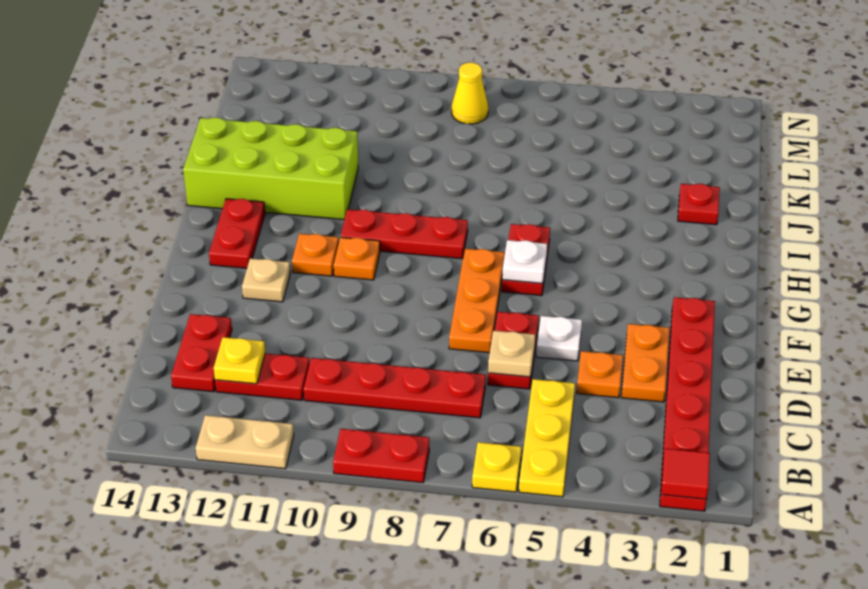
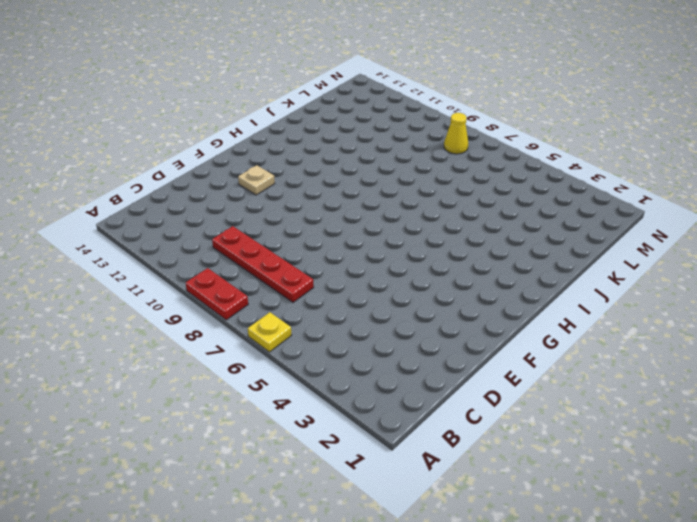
none -> red plate A2:F2 level 1
none -> yellow plate A5:C5 level 1
none -> tan plate A11:A12 level 1

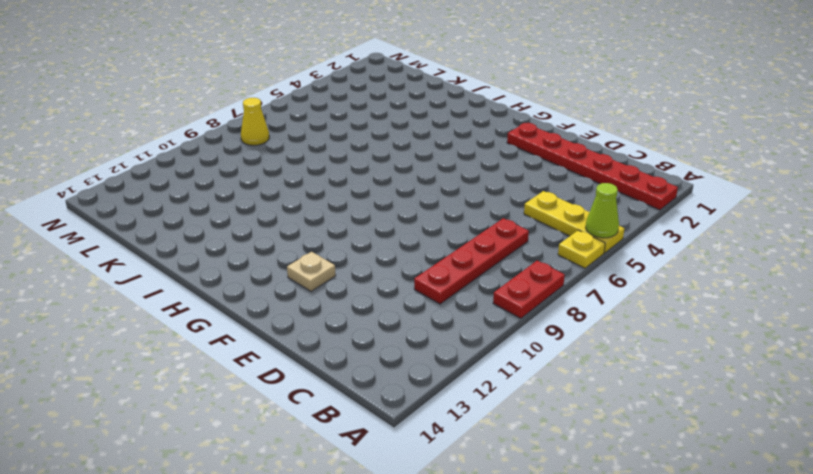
lime cone A5 level 2 -> none
none -> tan plate A11:A12 level 1
none -> red plate C11:C12 level 1
none -> red plate C13:D13 level 1

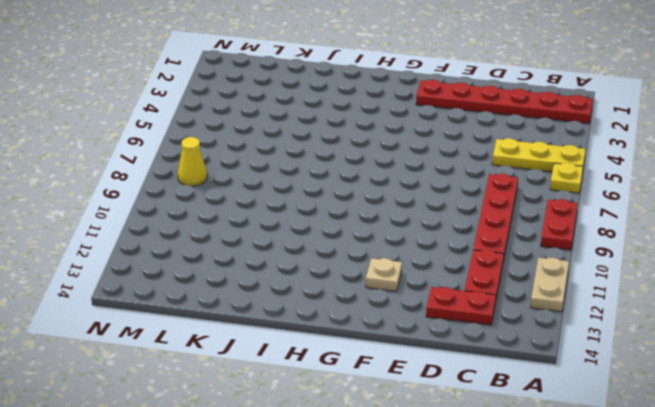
none -> orange plate D3:E3 level 1
none -> orange plate D4 level 1
none -> red plate D6:E6 level 1

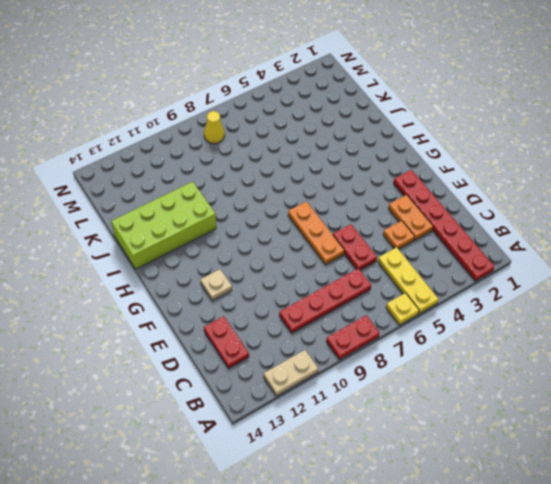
none -> red plate C11:C12 level 1
none -> white plate E5 level 1
none -> red plate G6:H6 level 1

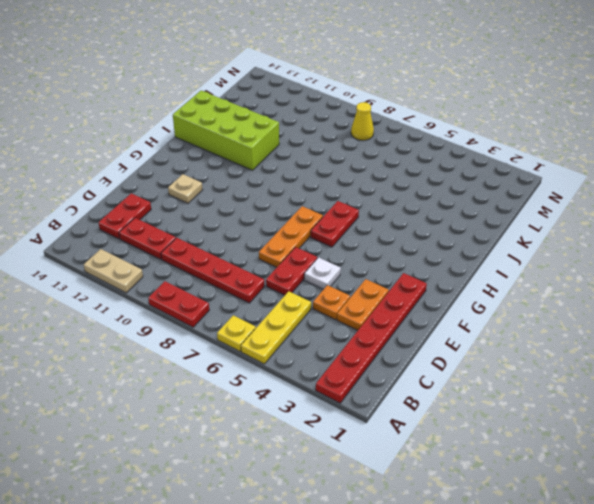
none -> orange plate G10 level 1
none -> orange plate G11 level 1
none -> red plate G13:H13 level 1

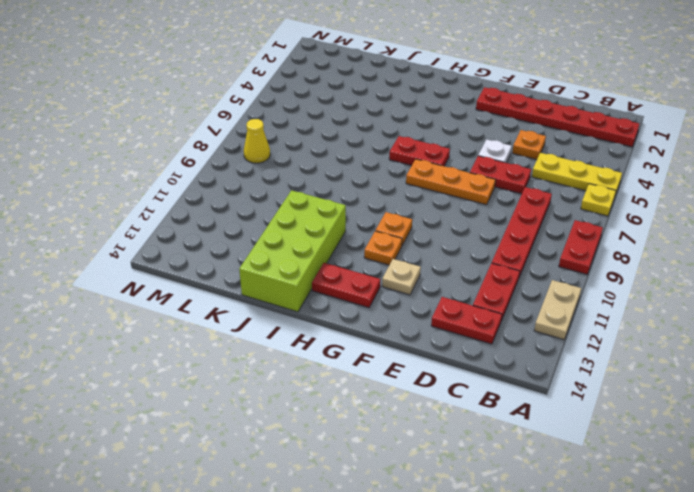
none -> orange plate D3:E3 level 1
none -> red plate H8:H10 level 1
none -> red plate J2 level 1

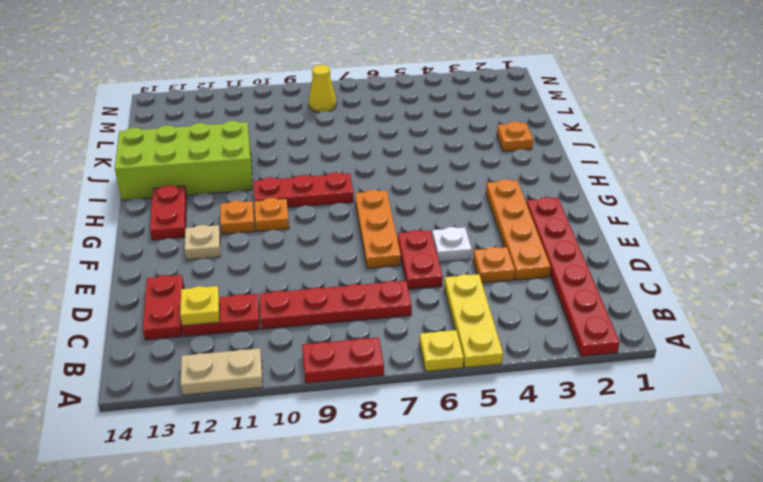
orange plate D3:G3 level 1 -> orange plate D3:E3 level 1
orange plate J2 level 1 -> red plate J2 level 1
none -> red plate G6:H6 level 1
none -> red tile A2 level 2
none -> tan plate D6 level 2

